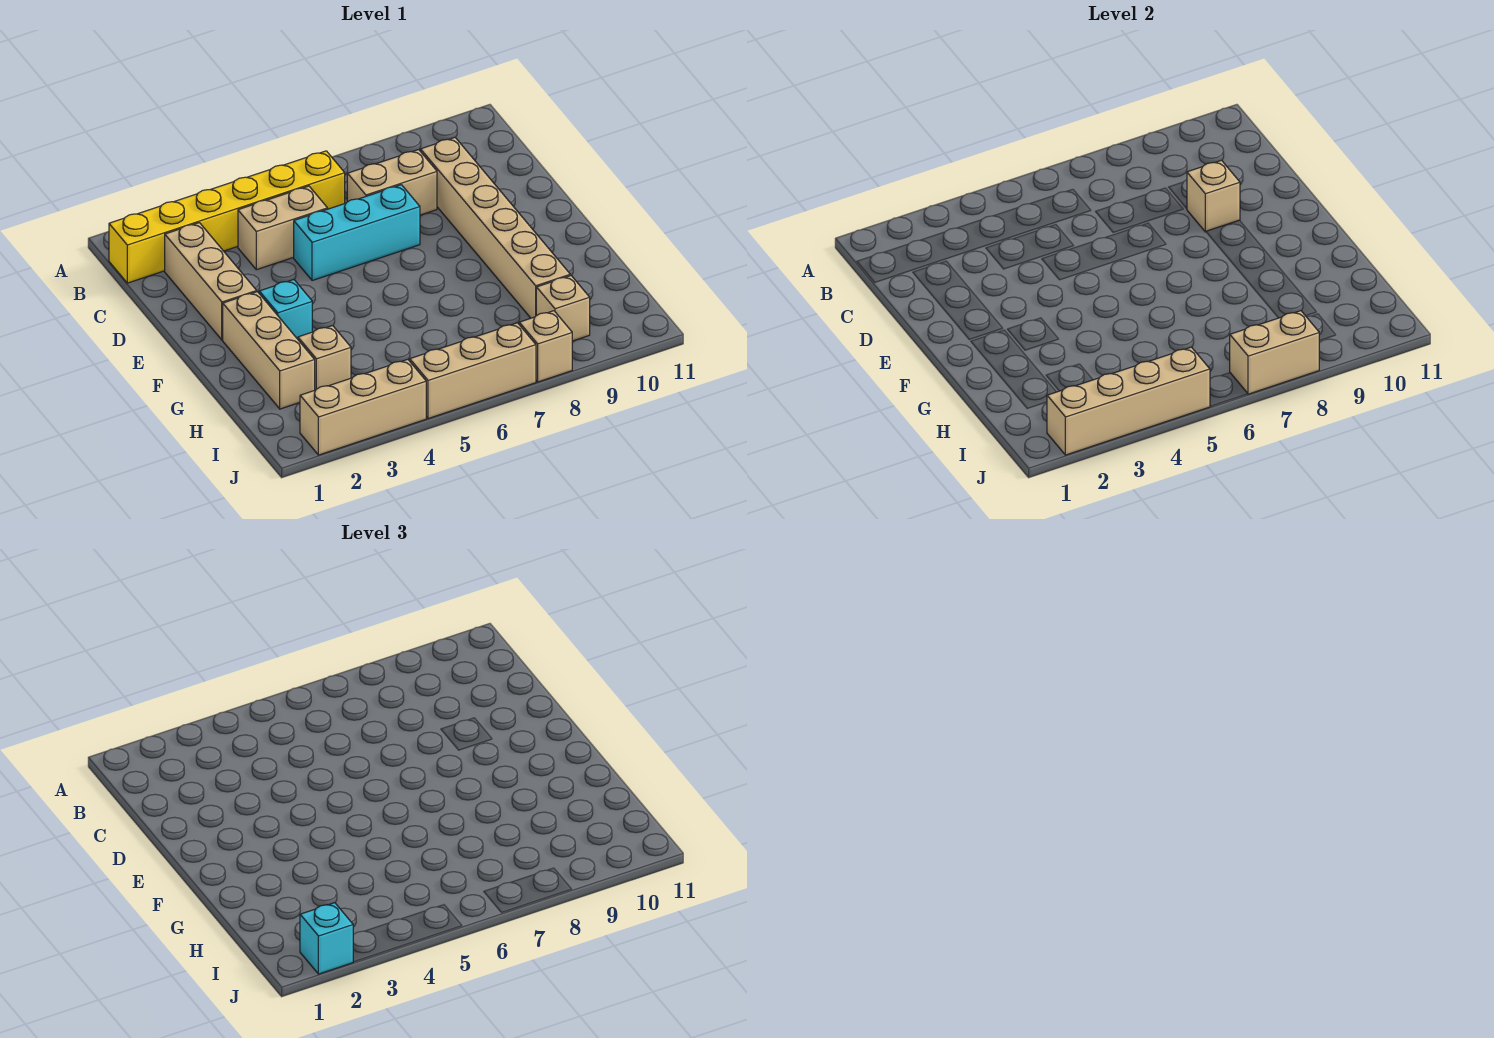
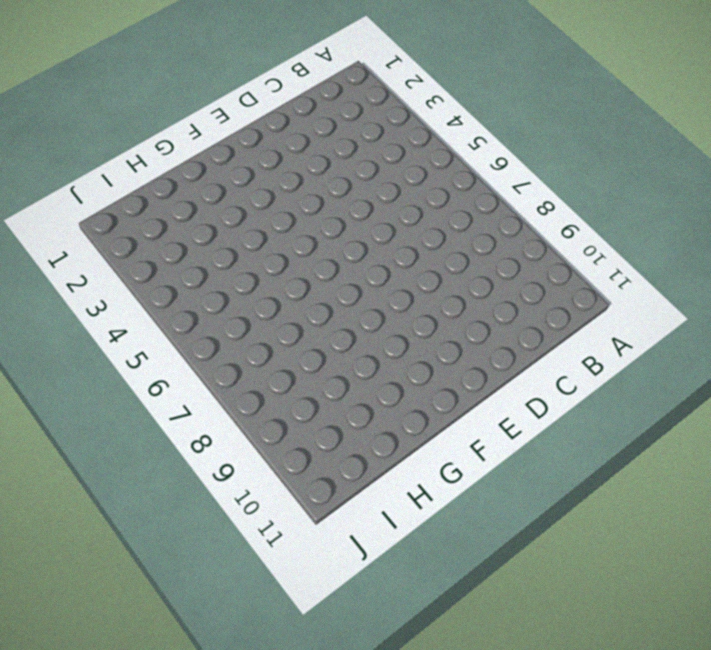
none -> yellow brick B1:B6 level 1
none -> tan brick C2:E2 level 1
none -> tan brick C4:C5 level 1

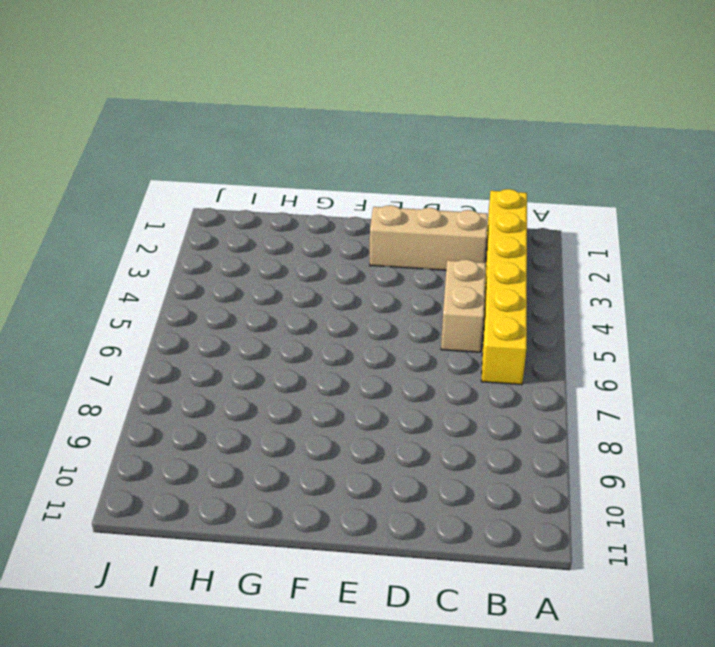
none -> tan brick C7:C8 level 1
none -> tan brick C9:H9 level 1
none -> cyan brick D5:D7 level 1

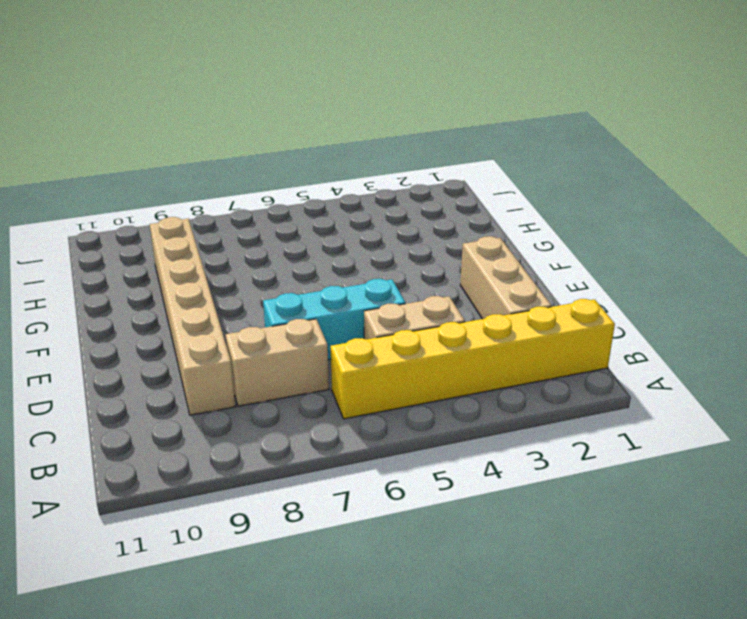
none -> tan brick F2:H2 level 1
none -> cyan brick F3 level 1
none -> tan brick H3 level 1

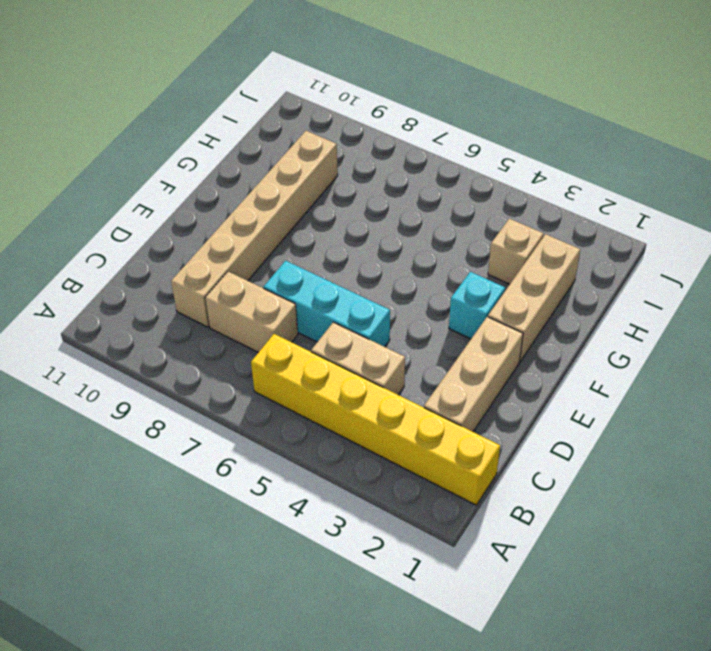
none -> tan brick I9 level 1
none -> tan brick J2:J4 level 1
none -> tan brick J5:J7 level 1

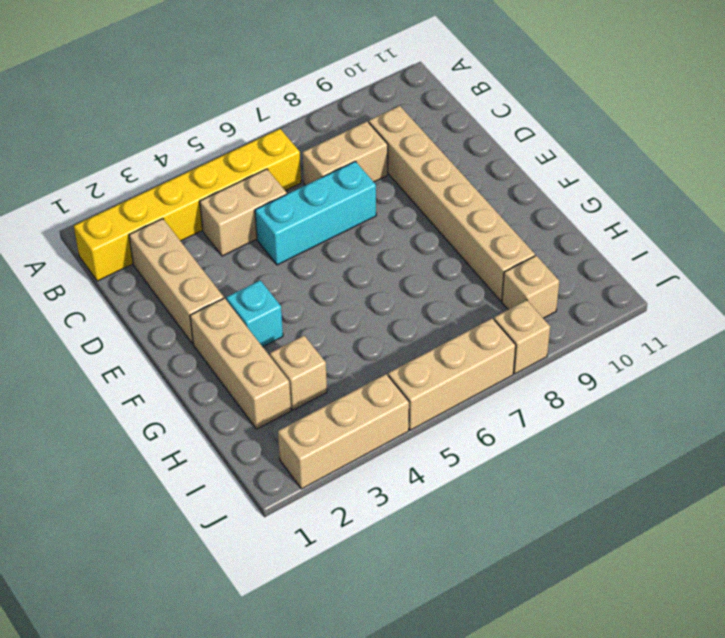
none -> tan brick D9 level 2
none -> tan brick J2:J5 level 2
none -> tan brick J7:J8 level 2

